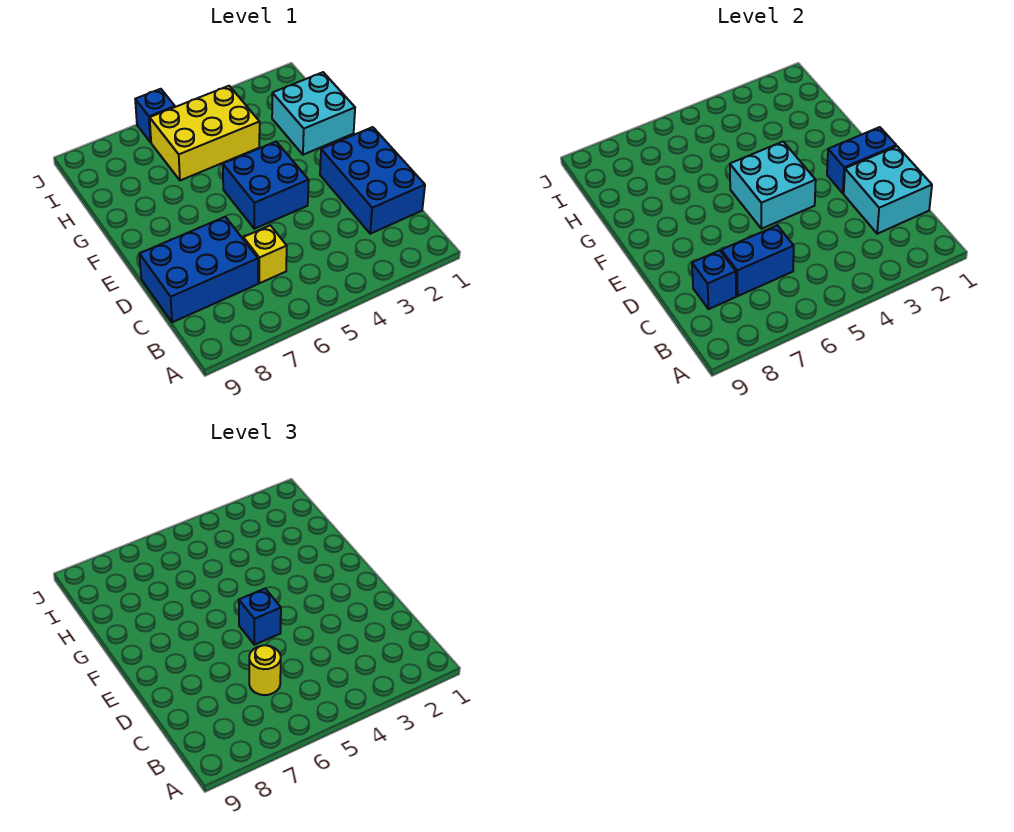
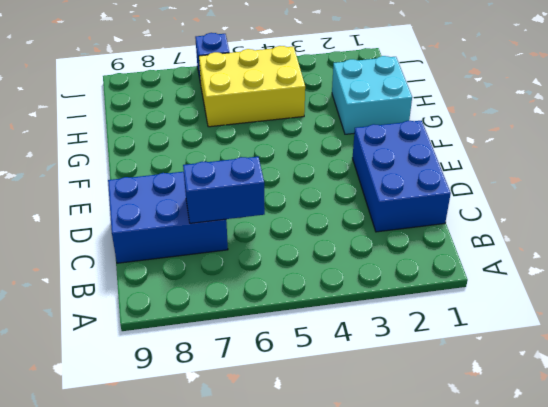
none -> yellow brick C6 level 1
none -> blue brick E4:F5 level 1
none -> cyan brick C1:D2 level 2

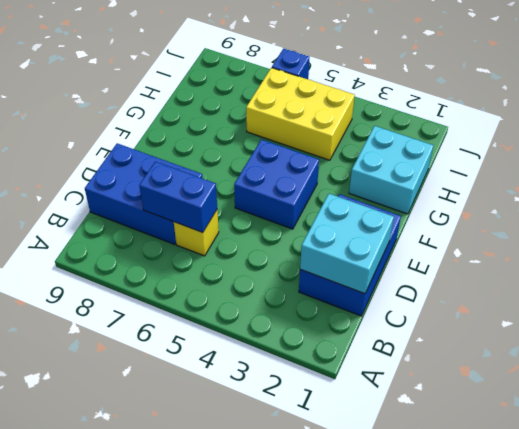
none -> blue brick C8 level 2
none -> blue brick E1:E2 level 2
none -> cyan brick E4:F5 level 2

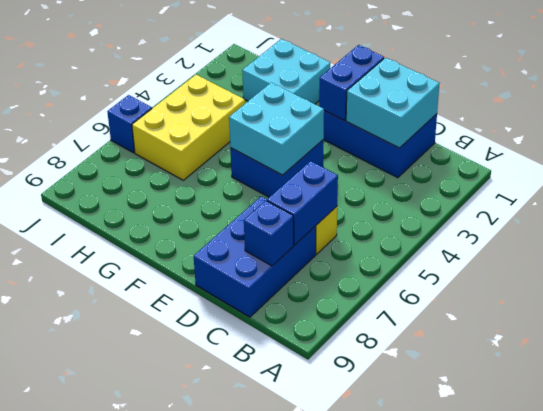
none -> yellow round brick C6 level 3
none -> blue brick E5 level 3

